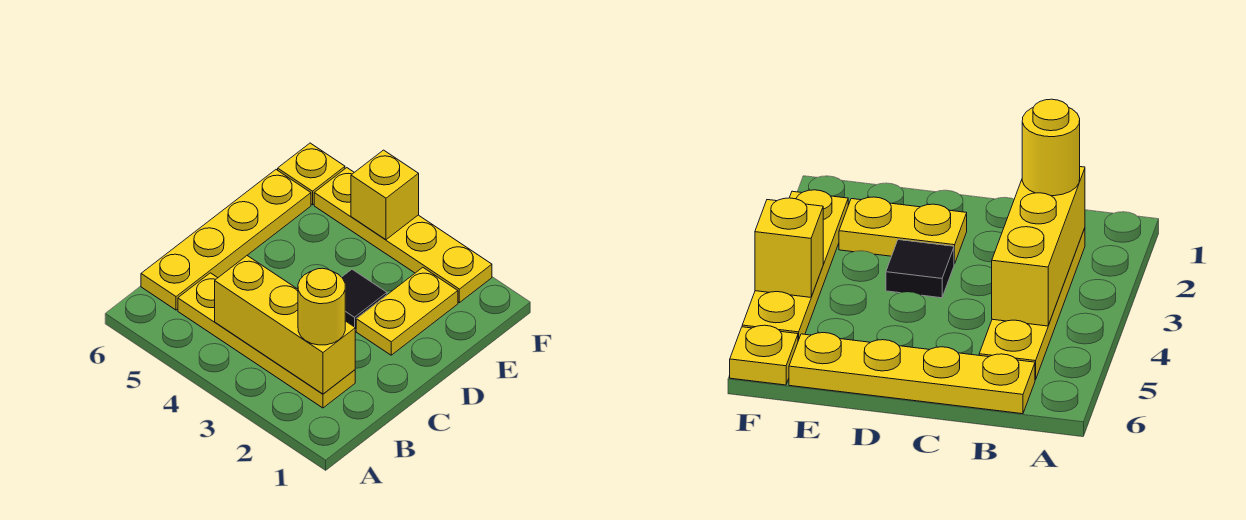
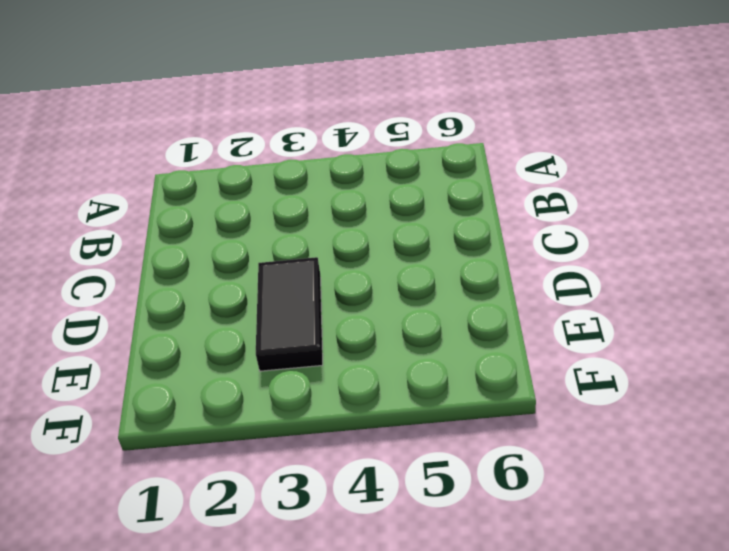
black tile D3:E3 level 1 -> black tile D3 level 1
none -> yellow plate B2:B5 level 1
none -> yellow plate B6:E6 level 1

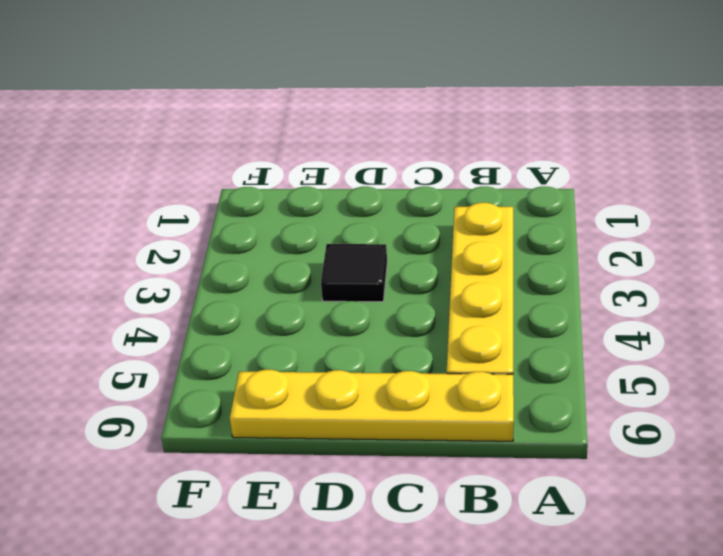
none -> yellow plate D2:E2 level 1
none -> yellow plate F2:F5 level 1

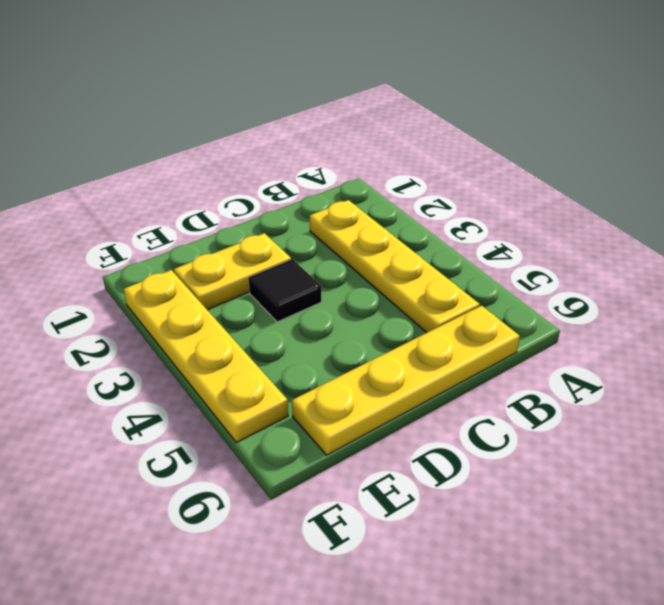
none -> yellow plate F6 level 1
none -> yellow brick B2:B4 level 2

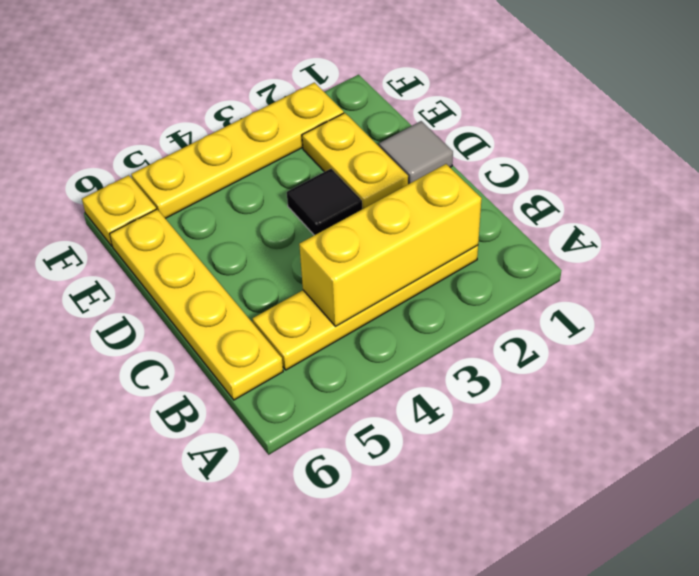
grey tile D1 level 1 -> none
none -> yellow brick F4 level 2
none -> yellow round brick B2 level 3

